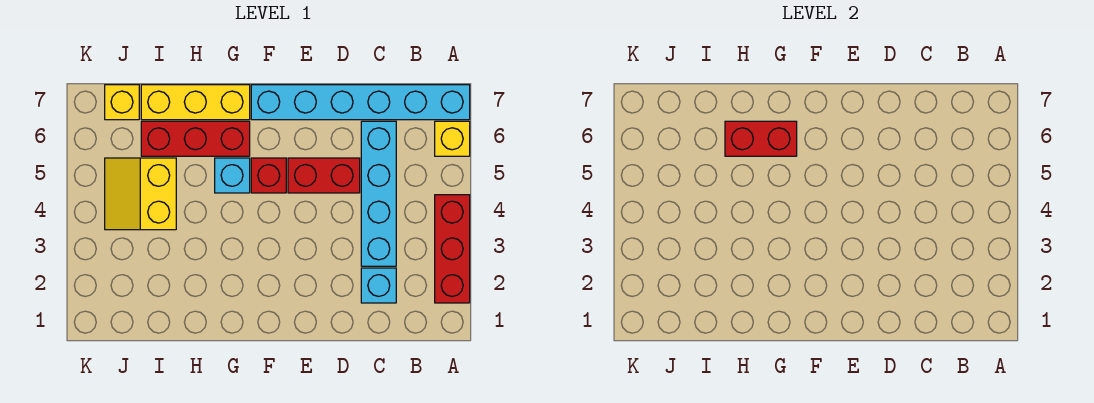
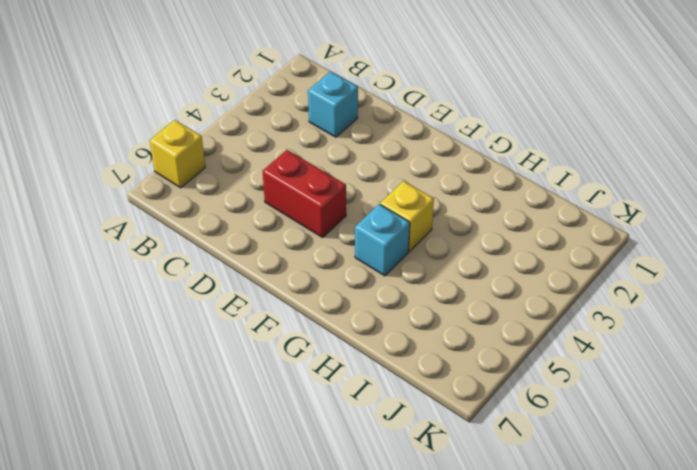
yellow brick G4 level 1 -> yellow brick J7 level 1
none -> red brick A2:A4 level 1
none -> cyan brick A7:F7 level 1
none -> cyan brick C3:C6 level 1

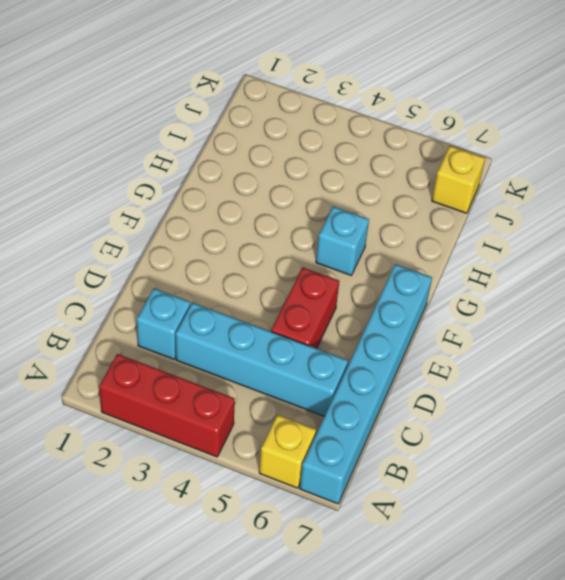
none -> red brick F5 level 1
none -> red brick G6:I6 level 1
none -> yellow brick G7:I7 level 1

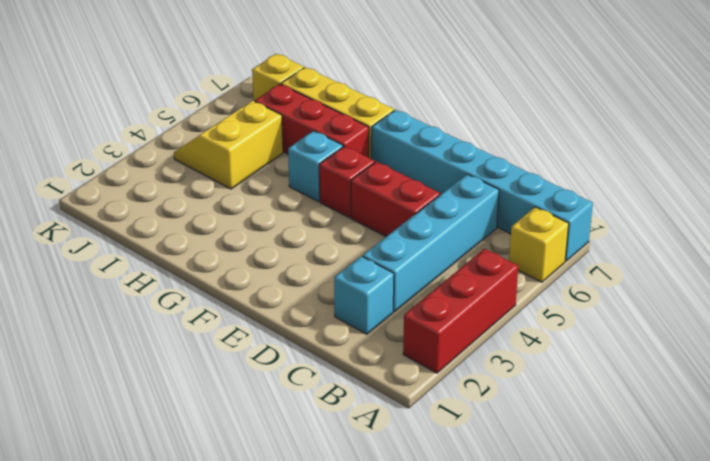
none -> red brick G6:H6 level 2

